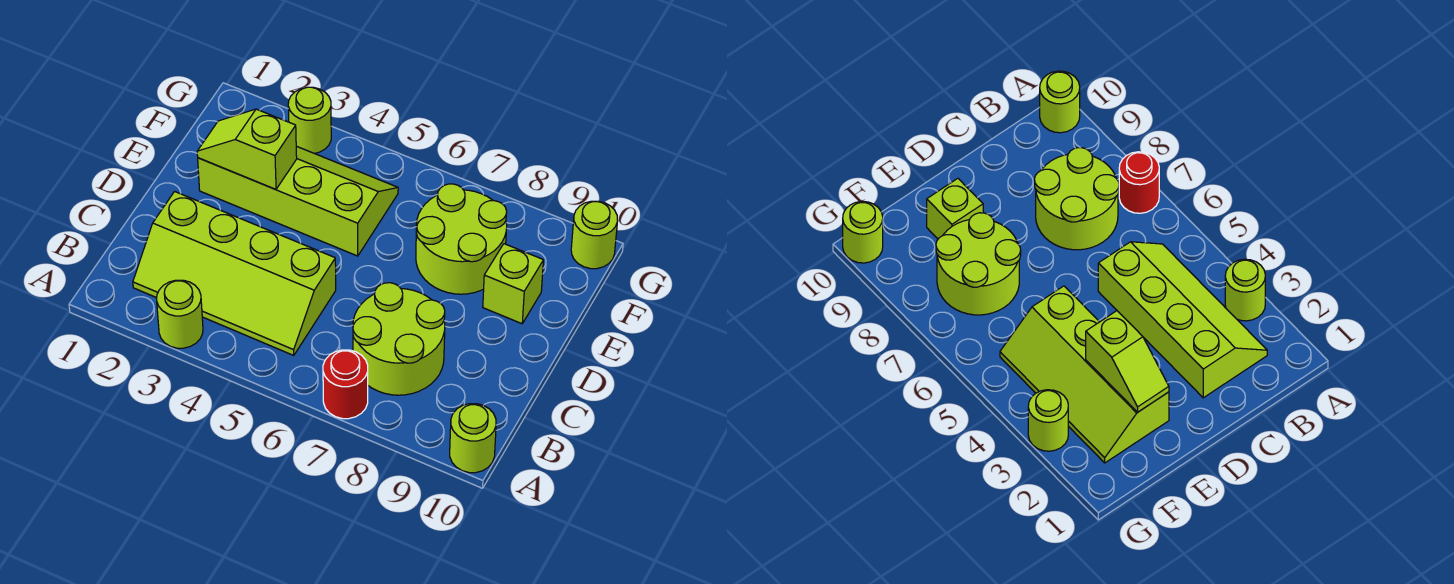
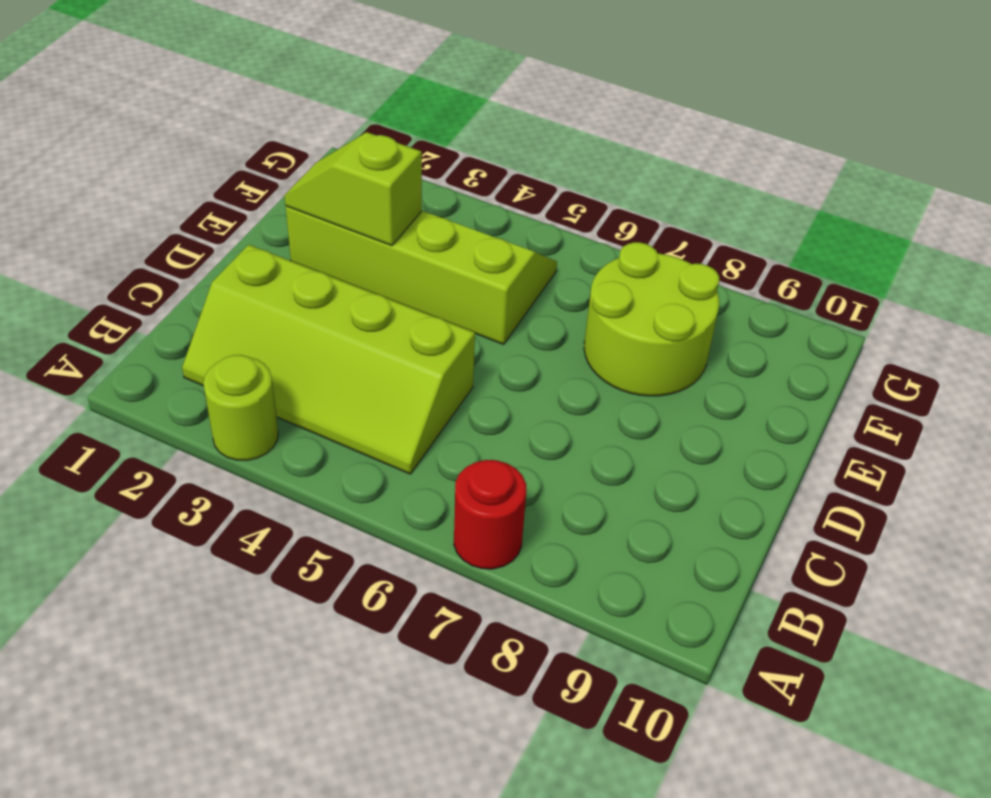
none -> lime round brick A10 level 1
none -> lime round brick B7:C8 level 1

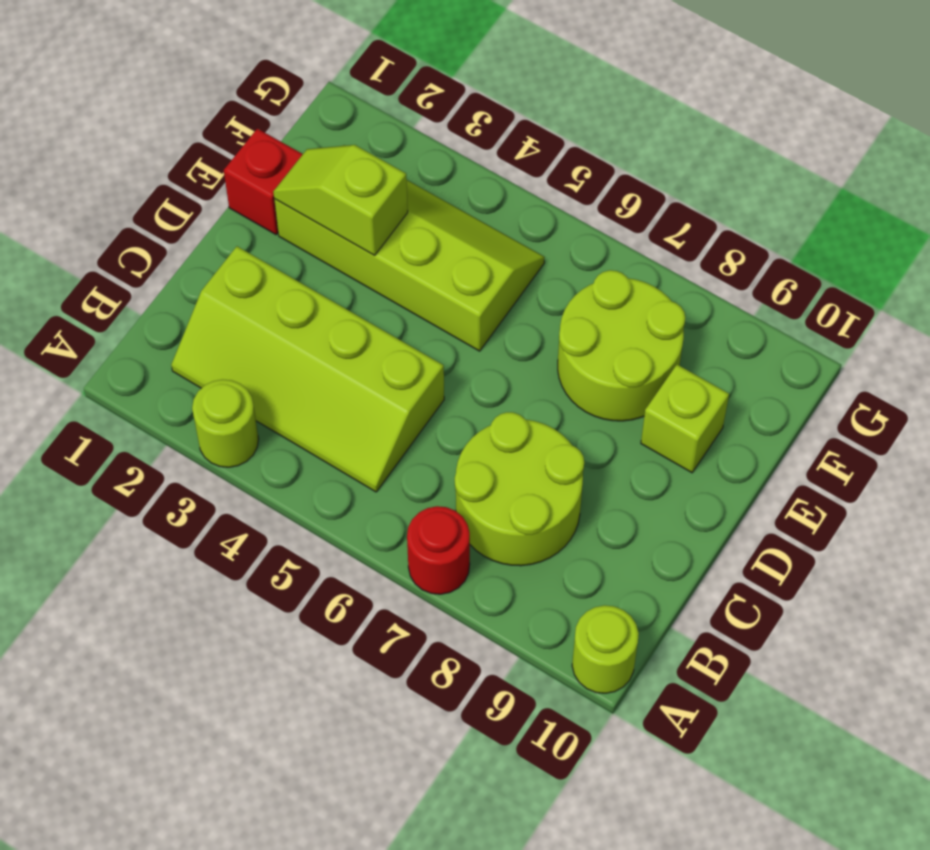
red brick E1 level 1 -> none
none -> lime round brick G3 level 1
none -> lime round brick G10 level 1

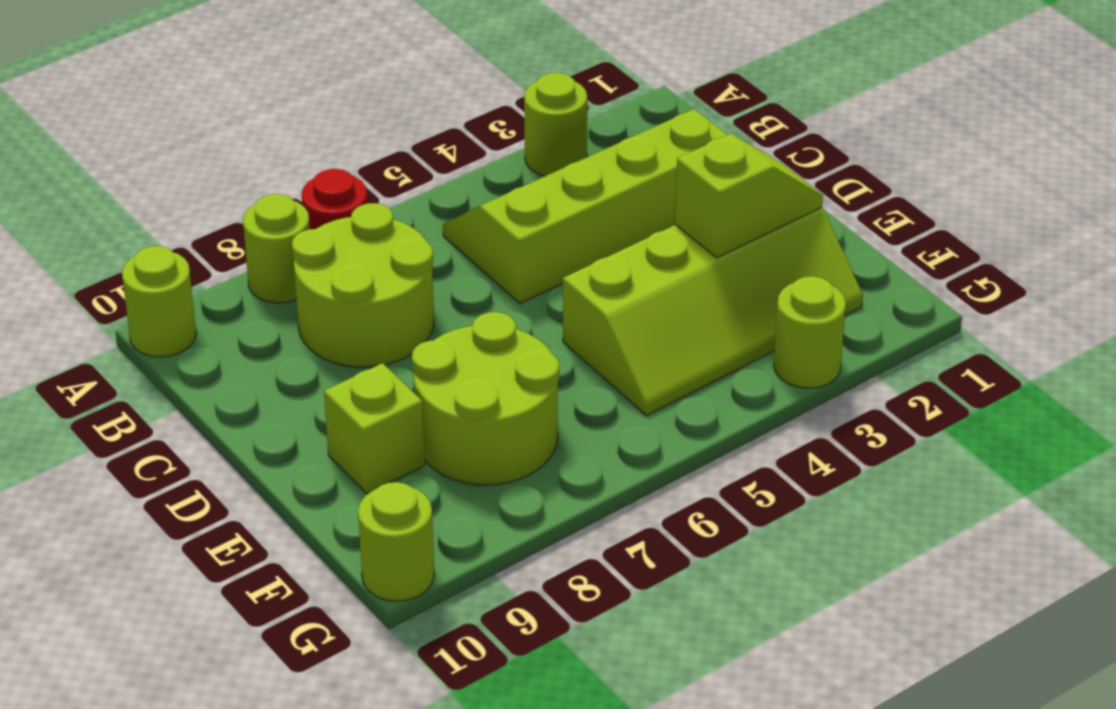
lime round brick A8 level 1 -> none

